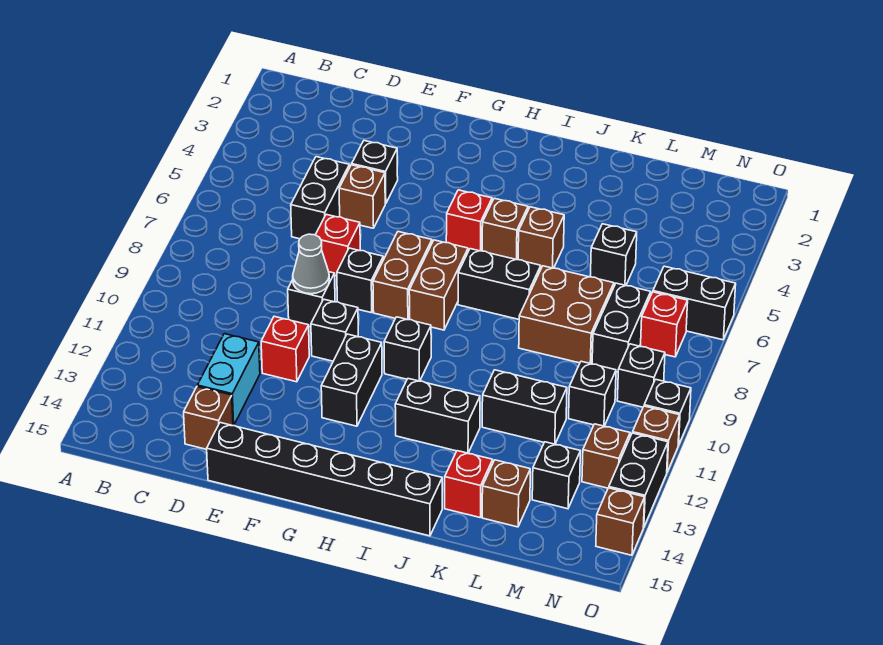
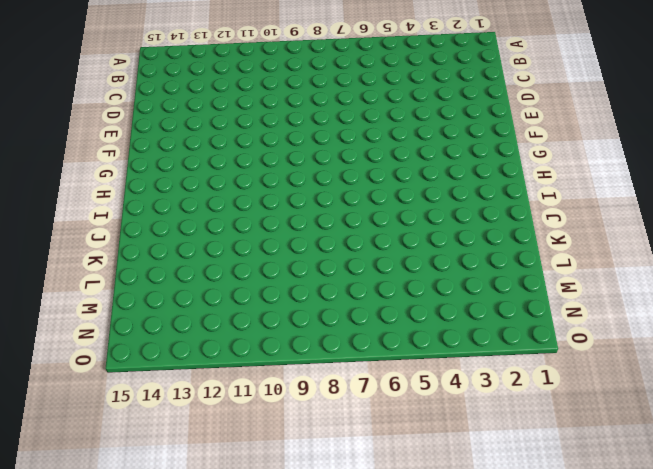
none -> black brick D5:D6 level 1
none -> cyan brick D12:D13 level 1
none -> brown brick D14 level 1
none -> black brick E4 level 1

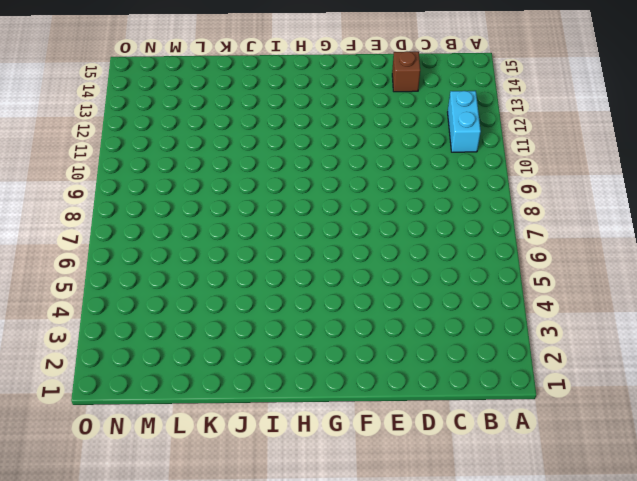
cyan brick B11:B12 level 1 -> cyan brick D12:D13 level 1
none -> black brick D5:D6 level 1
none -> black brick E4 level 1
none -> brown brick E5 level 1
none -> red brick E7 level 1

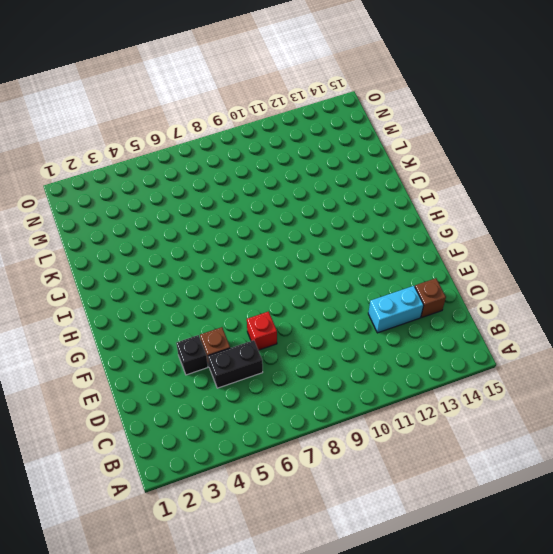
none -> black brick E9 level 1
none -> red brick E11 level 1
none -> black brick E15:J15 level 1
none -> black brick F8 level 1

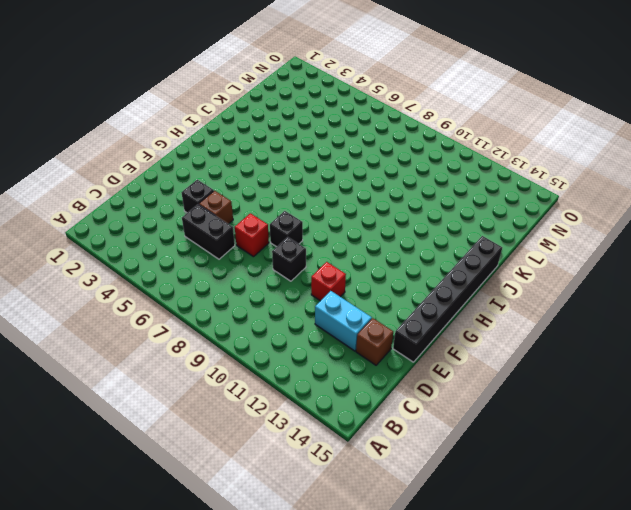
none -> black brick F10 level 1
none -> brown brick G7:G8 level 1
none -> black brick G11:G12 level 1
none -> red brick H5 level 1

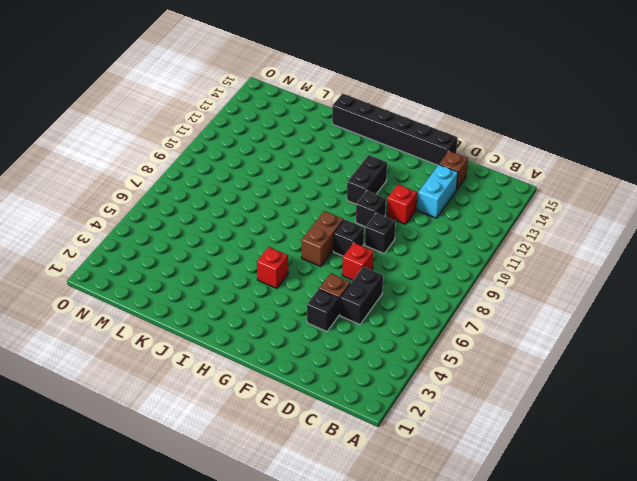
none -> brown brick H7:H8 level 1
none -> black brick H10 level 1
none -> brown brick I5 level 1
none -> black brick I7:J7 level 1

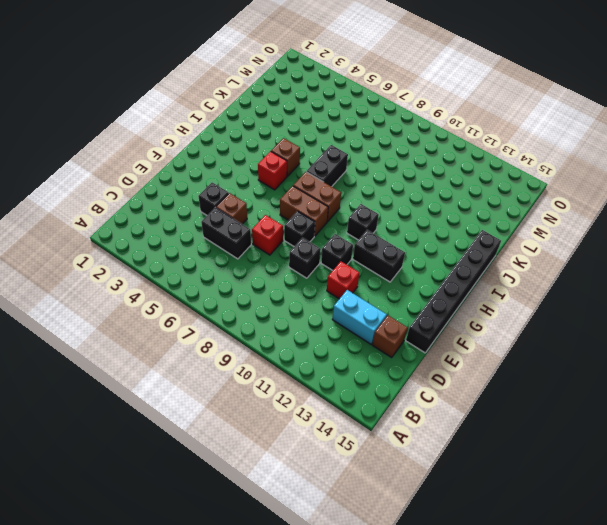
none -> black brick I12:J12 level 1
none -> brown brick J5 level 1
none -> brown brick K7:L8 level 1
none -> black brick K11:L11 level 1

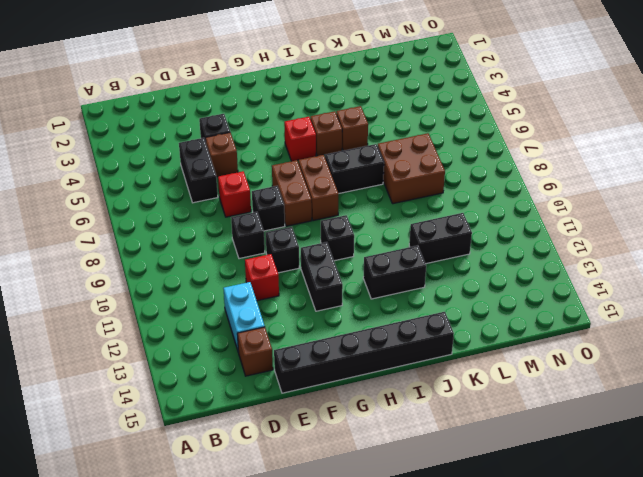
none -> red brick K14 level 1
none -> black brick L5 level 1
none -> brown brick L14 level 1
none -> black brick M7:M8 level 1

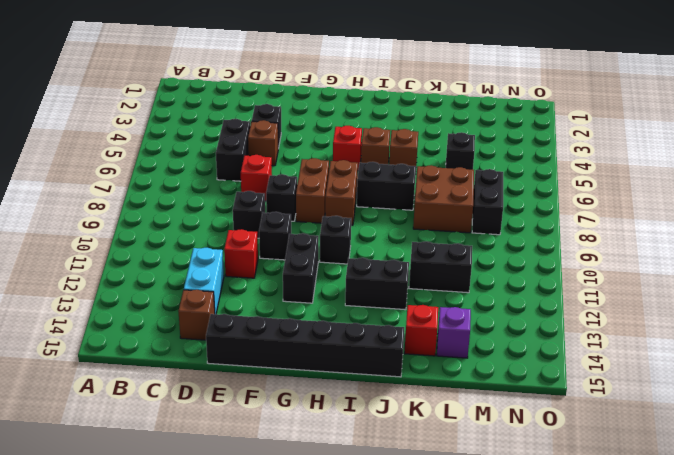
purple brick L14 level 1 -> brown brick L14 level 1
none -> black brick M10 level 1
none -> black brick M13 level 1
none -> black brick N6:O6 level 1
none -> red brick N7 level 1

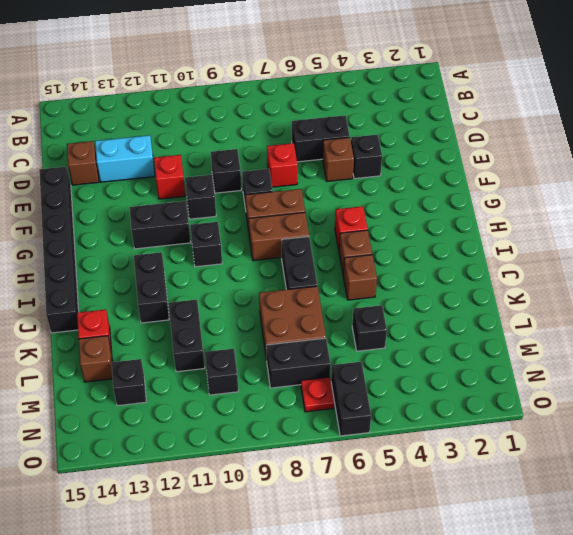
red plate N7 level 1 -> red brick N7 level 1
none -> black brick N9 level 1
none -> brown brick N12 level 1
none -> black brick O10 level 1
none -> brown brick O11 level 1

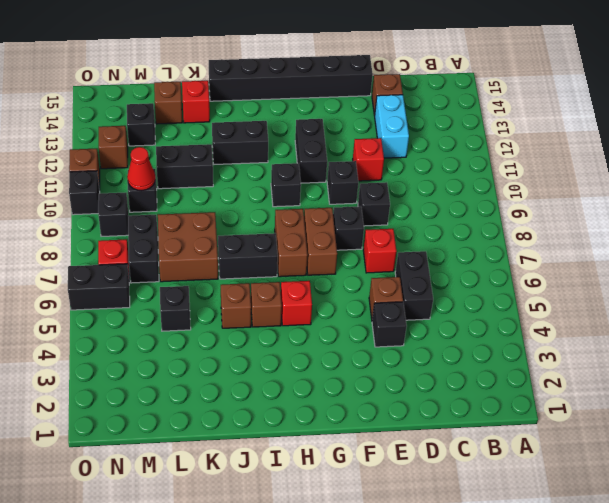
red cone M10 level 2 -> none
none -> black brick O12:O13 level 1
none -> brown brick O14 level 1
none -> grey cone E9 level 2

